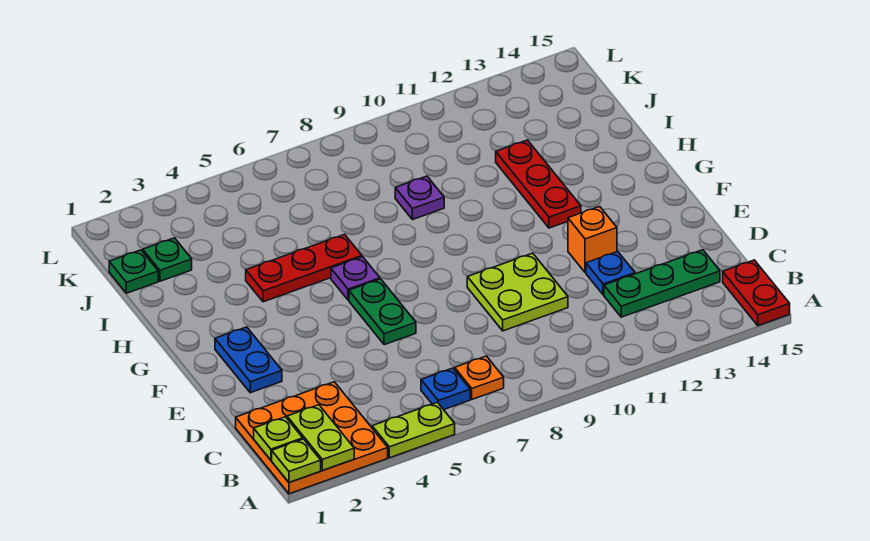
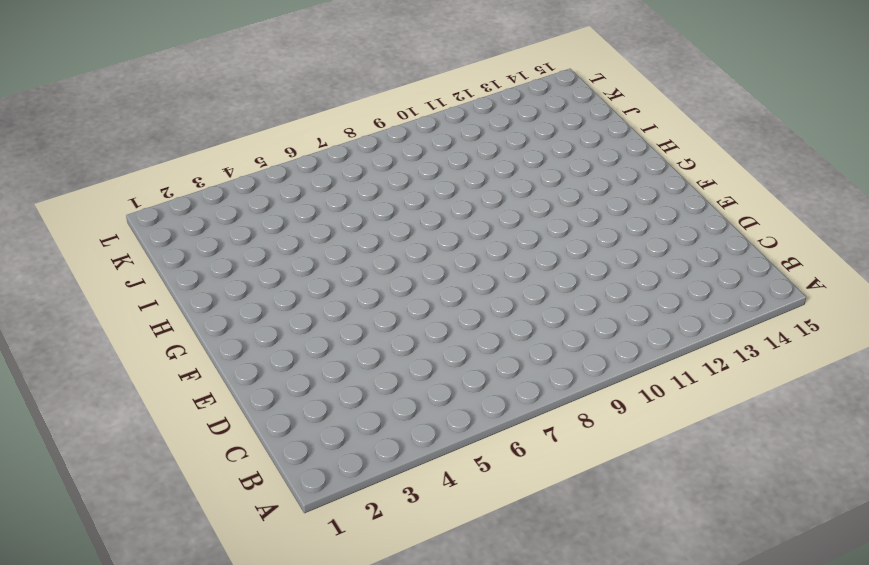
none -> orange plate A1:C3 level 1
none -> lime plate A4:A5 level 1
none -> red plate A15:B15 level 1

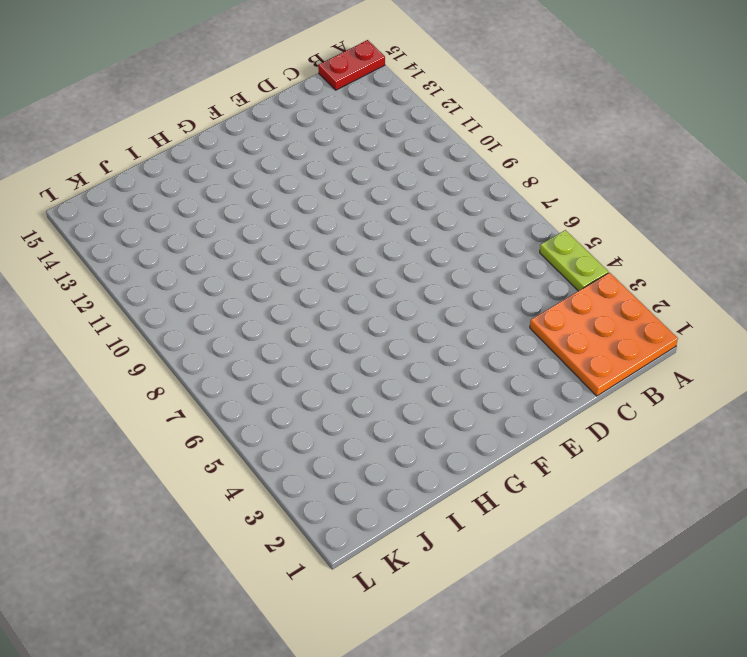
none -> blue plate B6 level 1
none -> orange plate B7 level 1
none -> green plate C12:C14 level 1

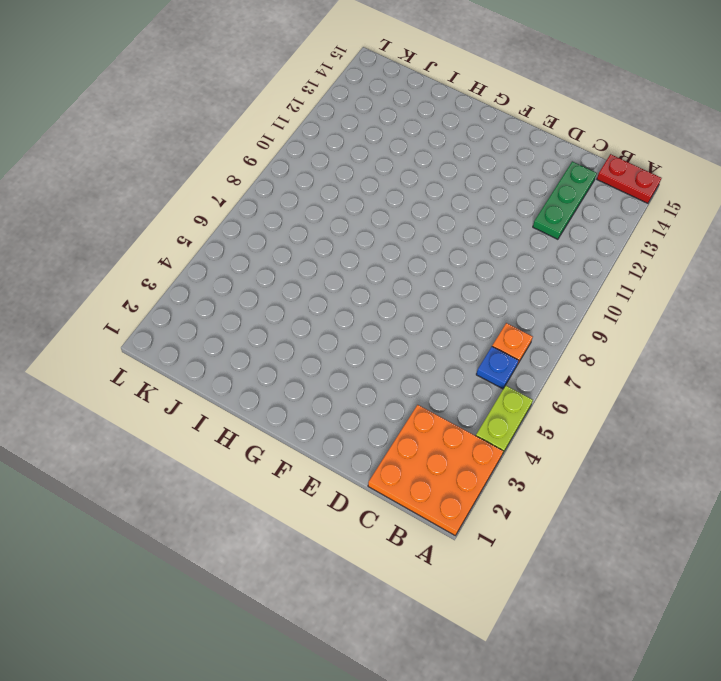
none -> lime plate D9:E10 level 1
none -> blue plate D12 level 1
none -> blue plate E2:F2 level 1

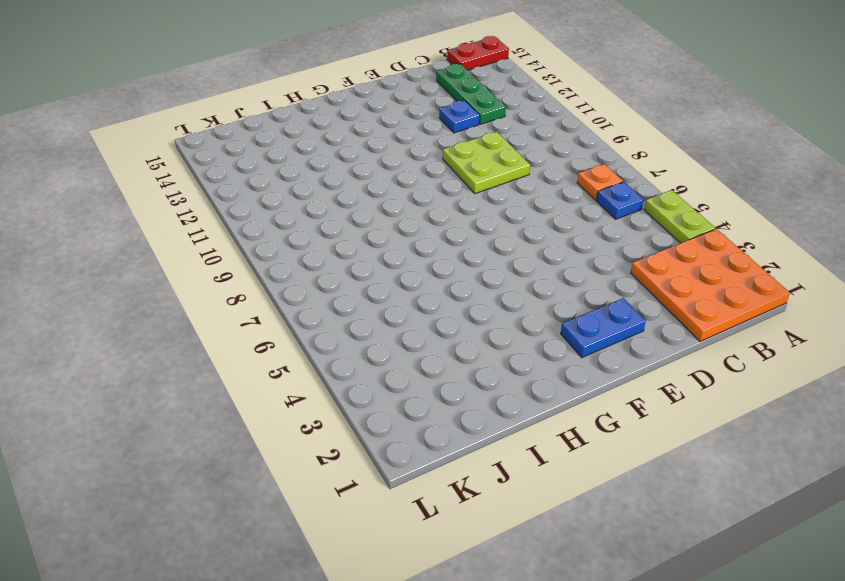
none -> green plate E6:F6 level 1
none -> orange brick E12 level 1
none -> purple plate G6 level 1

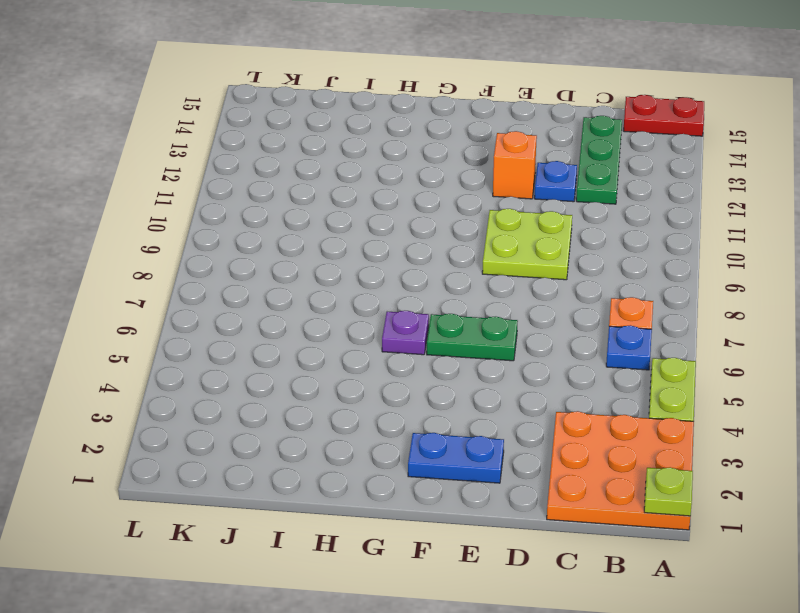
none -> red plate G12:I12 level 1
none -> red plate H4:H6 level 1
none -> purple plate I9 level 1

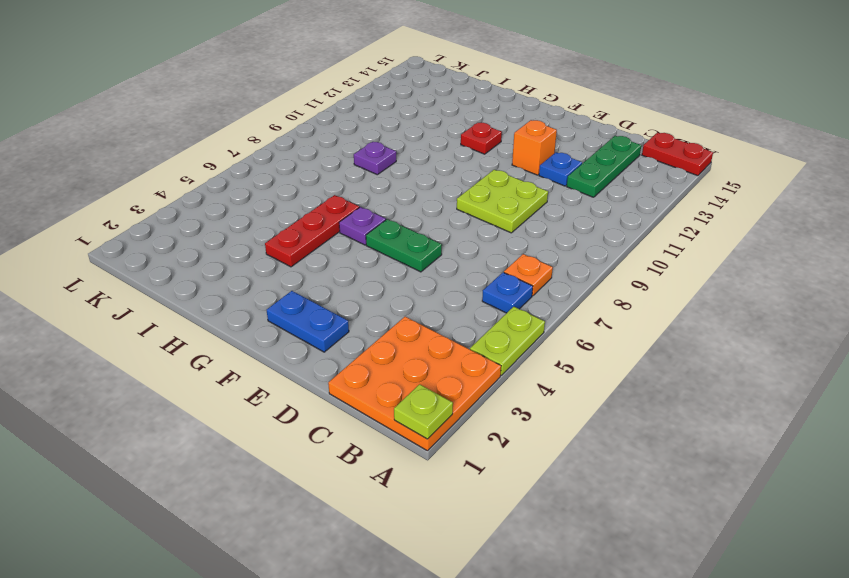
red plate G12 level 1 -> red plate G12:I12 level 1
none -> green plate J1 level 1
none -> green plate J2 level 1
none -> lime plate A2:B2 level 2

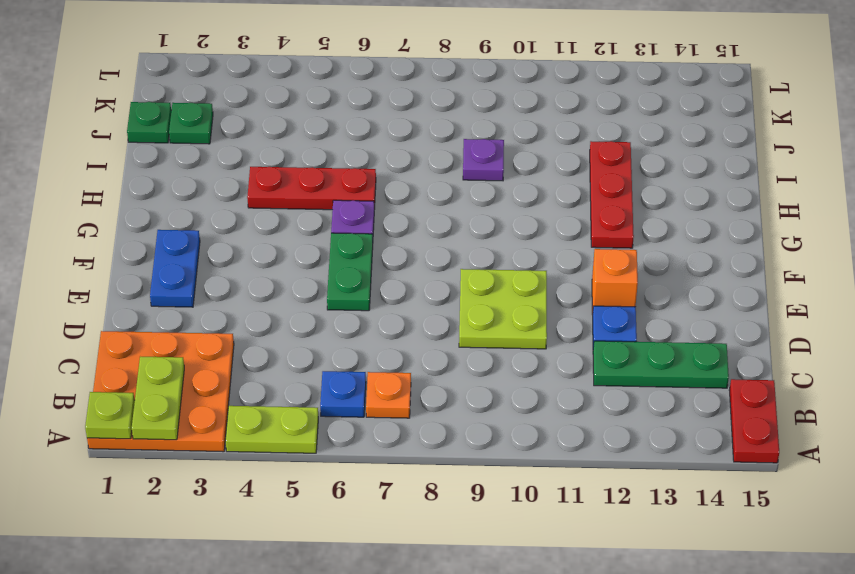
none -> lime plate B1 level 2

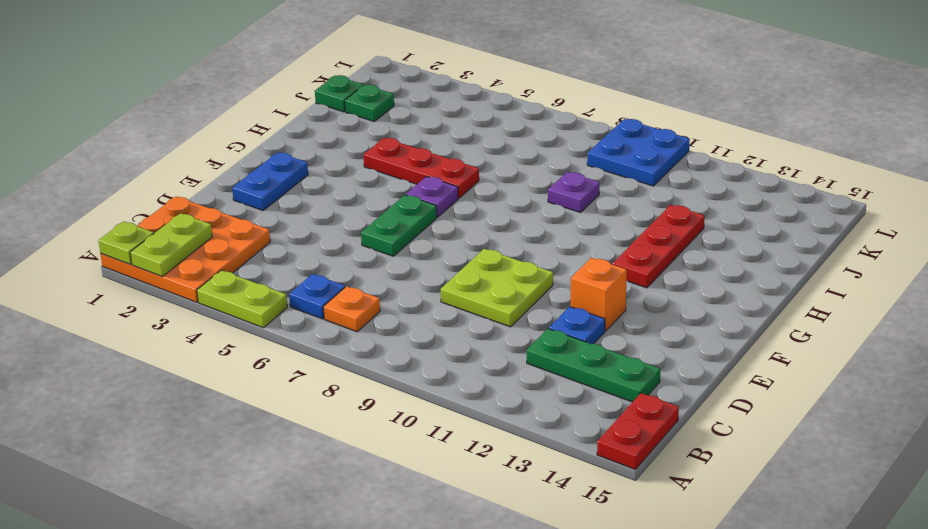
blue plate K9:L10 level 1 -> none
none -> lime plate B1 level 2

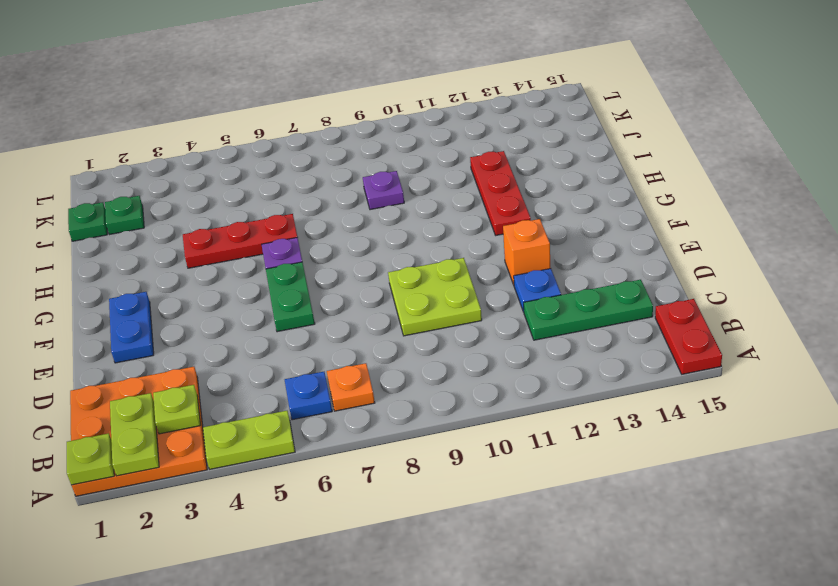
lime plate B3 level 2 -> lime plate B1 level 2

